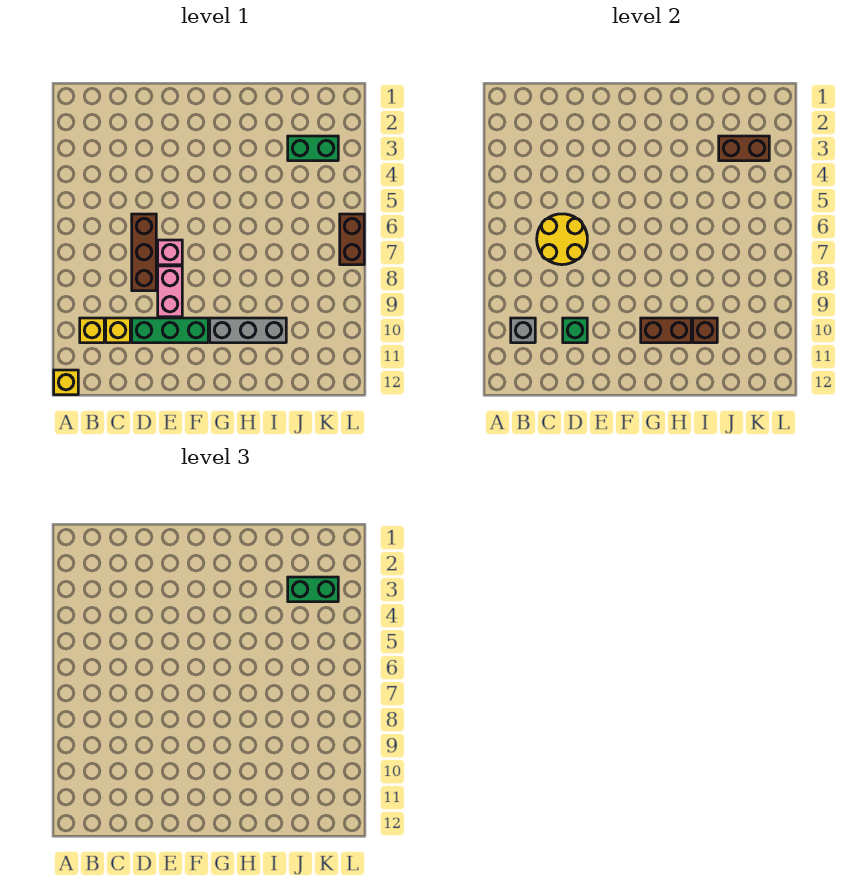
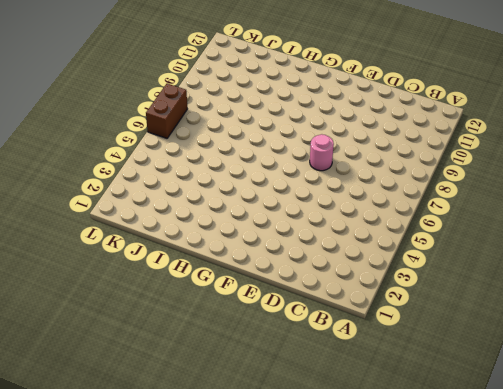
pink round brick E7 level 1 -> pink brick E7 level 1
none -> yellow brick A12 level 1
none -> yellow brick B10 level 1
none -> yellow brick C10 level 1

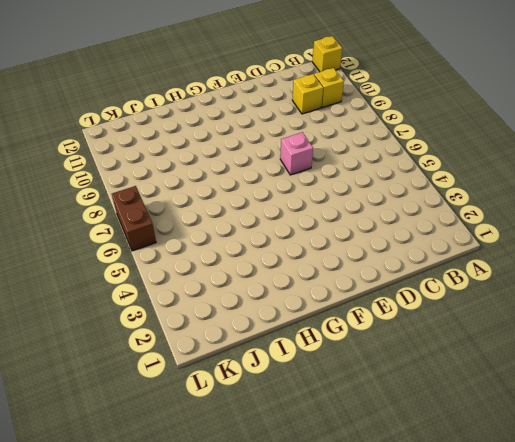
none -> brown brick D6:D8 level 1
none -> green brick D10:F10 level 1
none -> pink brick E8:E9 level 1

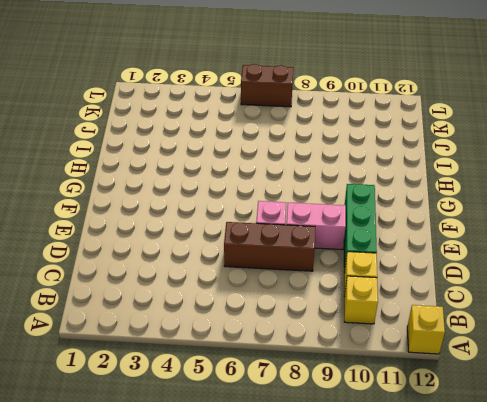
none -> grey brick G10:I10 level 1
none -> green brick J3:K3 level 1
none -> grey brick B10 level 2

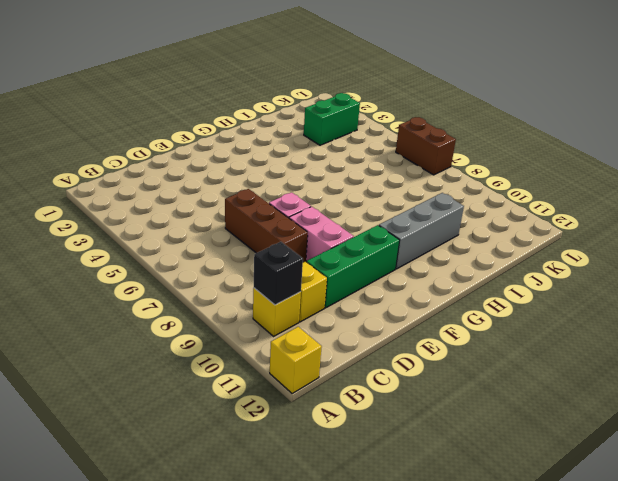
black brick B10 level 2 -> grey brick B10 level 2
none -> yellow round brick C6:D7 level 2
none -> green brick D10 level 2
none -> brown brick G10:H10 level 2

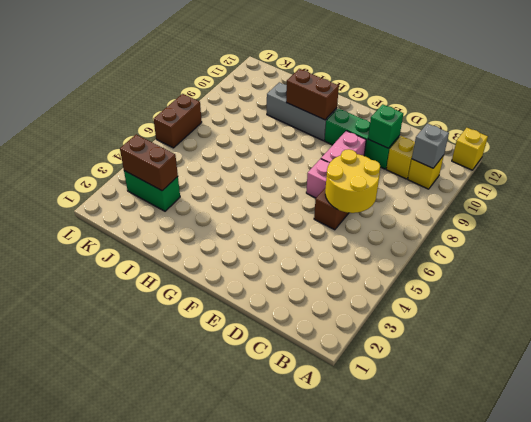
none -> brown brick I10 level 2
none -> green brick J3:K3 level 3

